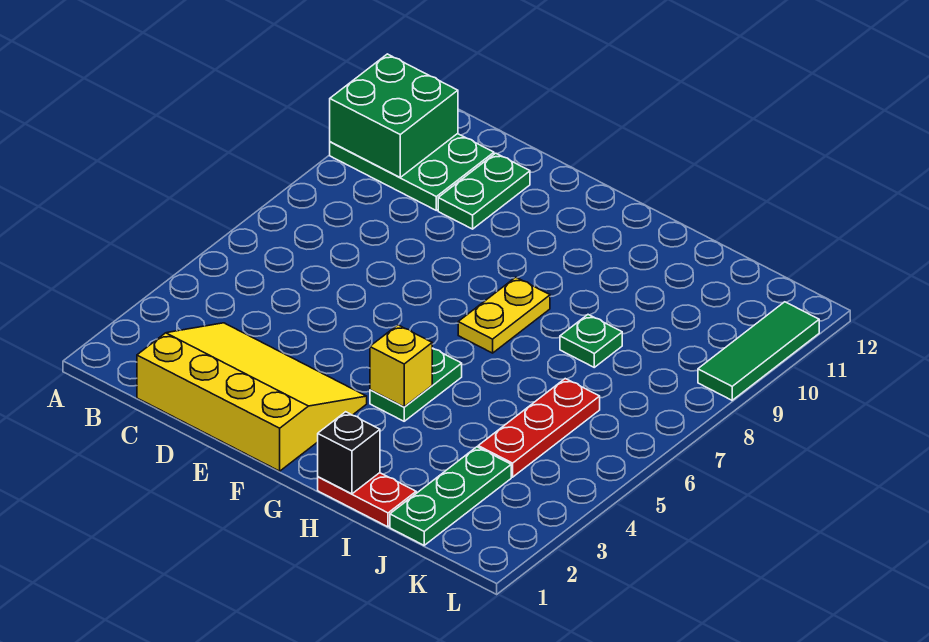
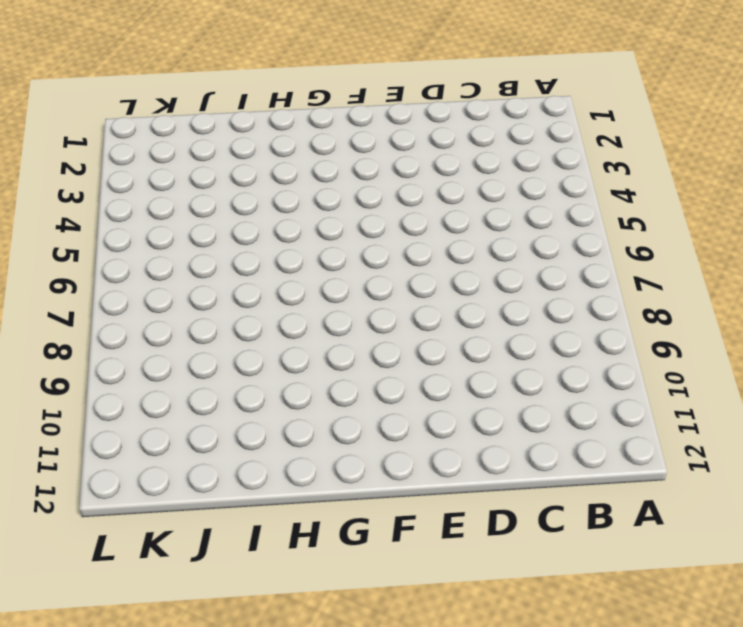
none -> green plate A10:C11 level 1
none -> yellow slope C1:F3 level 1 top 1
none -> green plate D10:D11 level 1

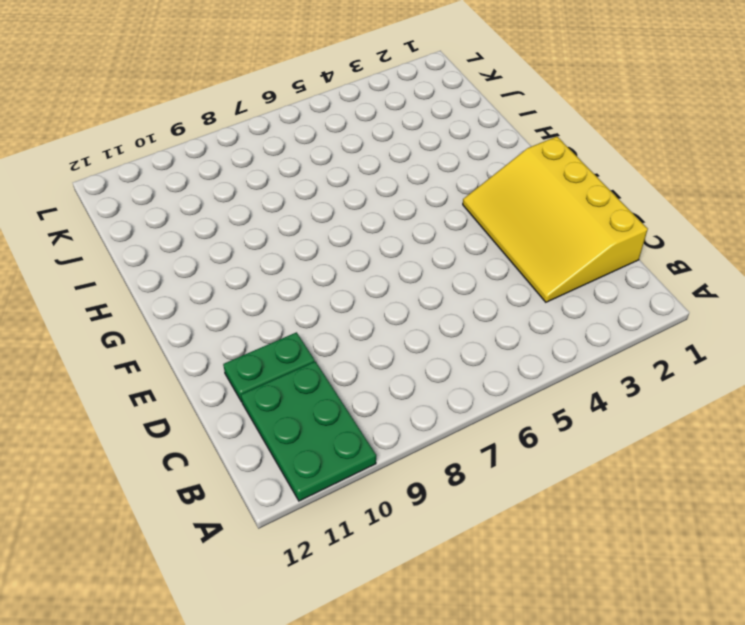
none -> green plate G4:G5 level 1
none -> yellow plate G7:G8 level 1
none -> red plate H1:I1 level 1

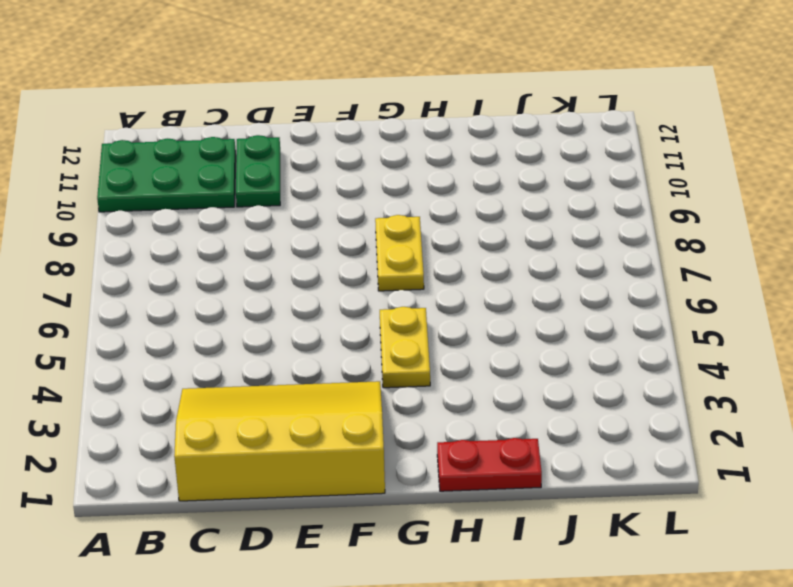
yellow plate G4:G5 level 1 -> green plate G4:G5 level 1
none -> green plate I8 level 1
none -> green plate J1:J3 level 1
none -> red plate J4:J6 level 1

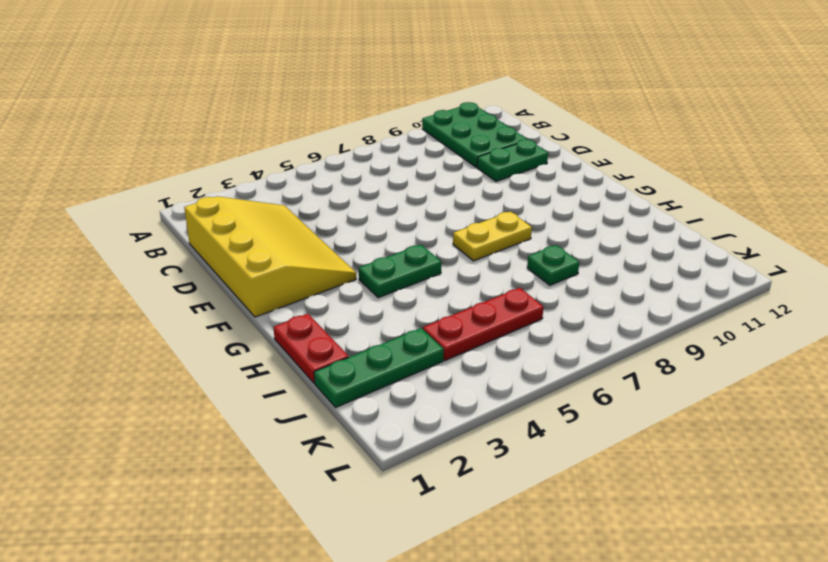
none -> green tile L9:L11 level 1
none -> green brick A10:B11 level 2
none -> yellow brick G4 level 2

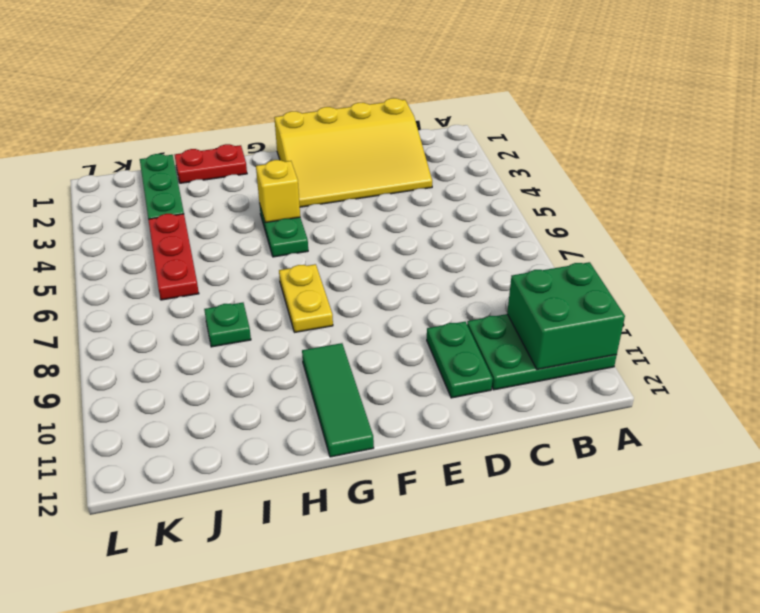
green tile G10:G12 level 1 -> green tile L9:L11 level 1
none -> black brick H1 level 2

